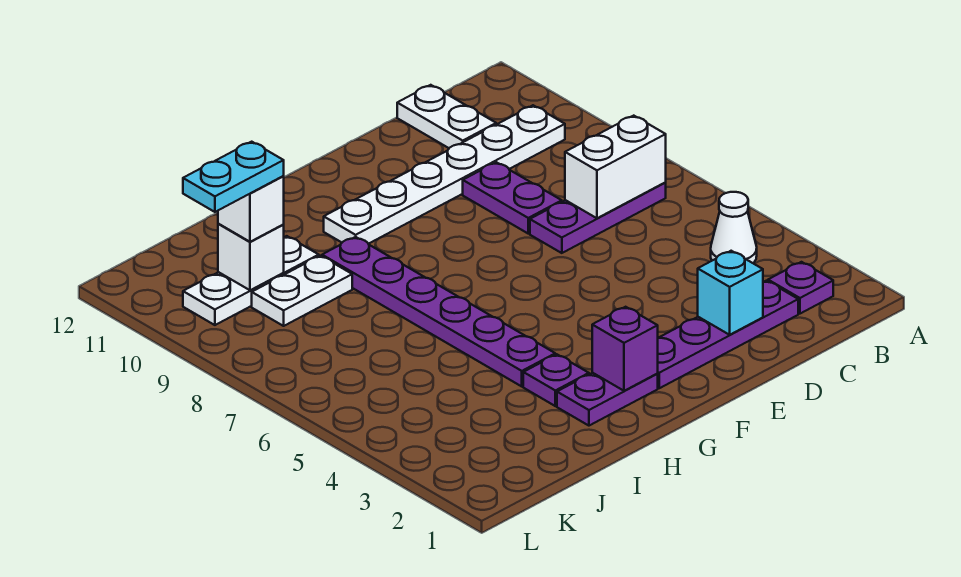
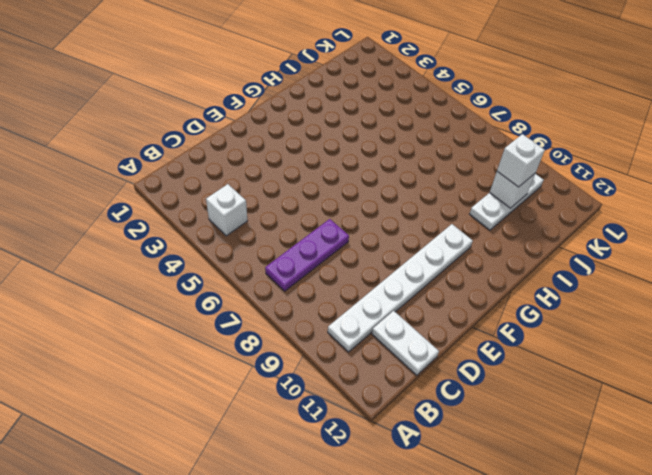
white brick B4 level 1 -> white cone B4 level 1
none -> purple plate B2 level 1
none -> purple plate C2:F2 level 1
none -> purple plate D8:D9 level 1

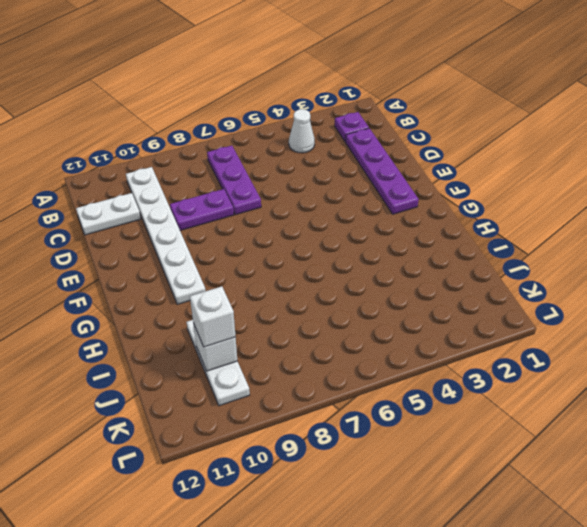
none -> purple plate G2:H2 level 1
none -> purple plate H3 level 1
none -> purple plate H4:H9 level 1

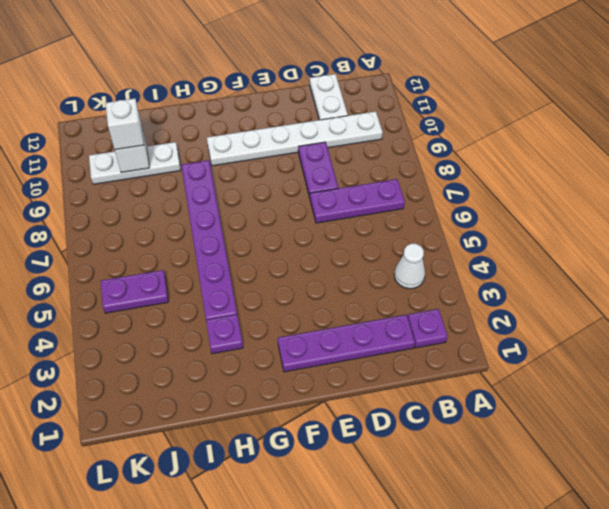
purple plate J5:K5 level 1 -> purple plate G2:H2 level 1
none -> white plate I9:J9 level 1
none -> white brick B7:C7 level 2
none -> cyan brick D2 level 2

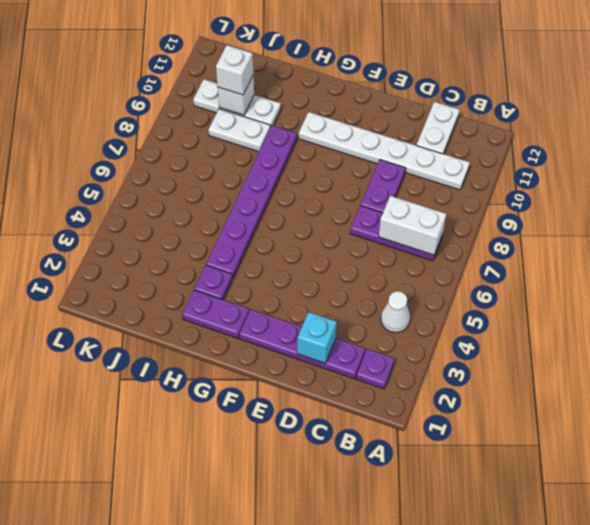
none -> purple brick G2 level 2
none -> cyan plate J10:K10 level 4

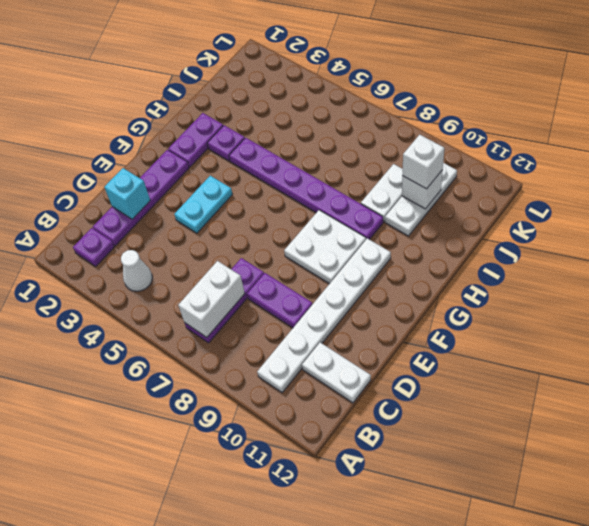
cyan plate E4:F4 level 1 -> cyan plate J10:K10 level 4
white plate F8:G9 level 1 -> none
none -> purple brick G2 level 2

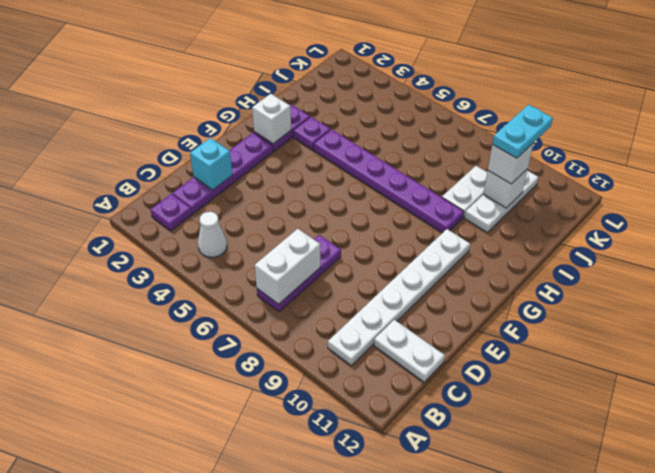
white brick G2 level 2 -> purple brick G2 level 2
none -> purple plate D8:D9 level 1

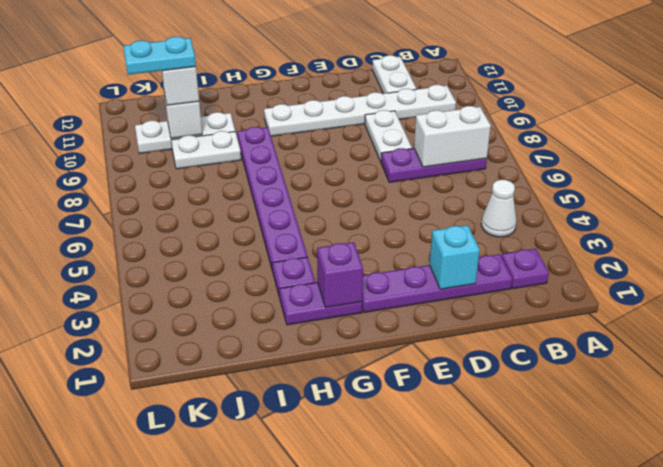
white plate D8:D9 level 1 -> purple plate D8:D9 level 1

